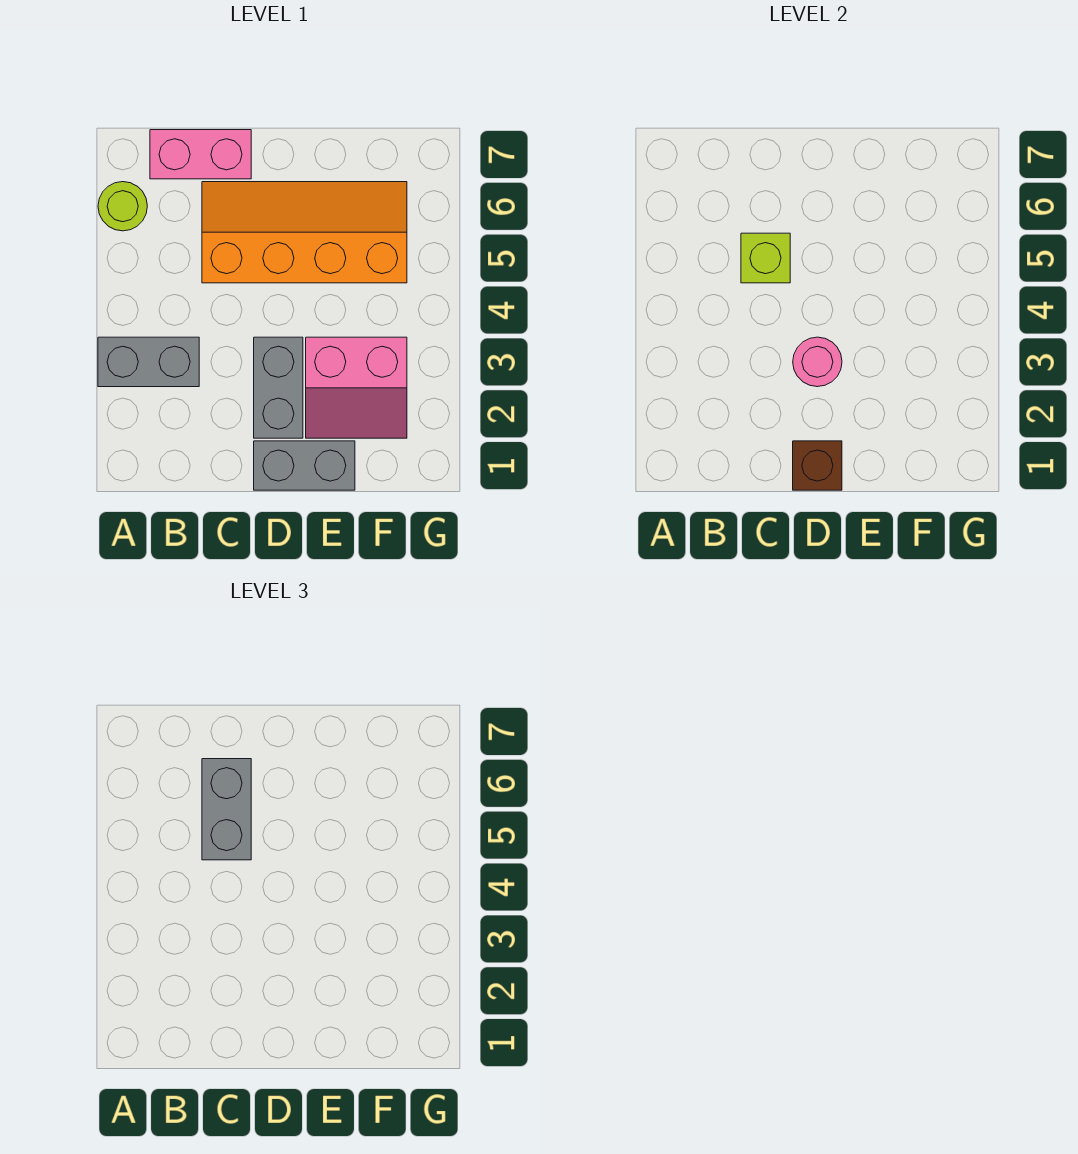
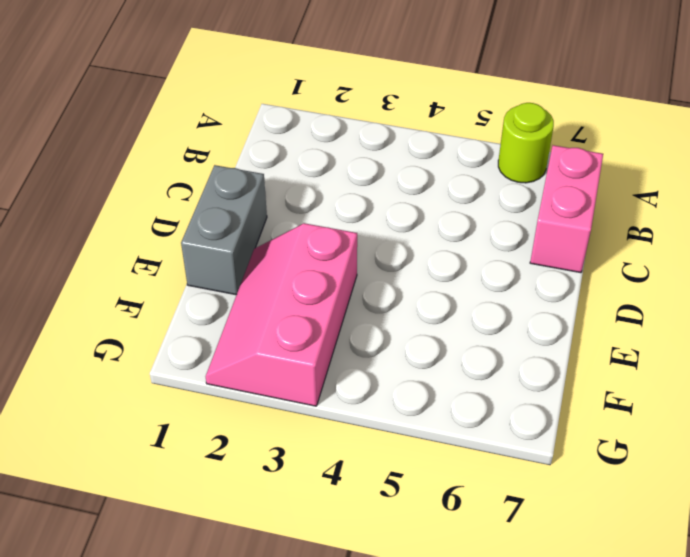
pink slope E2:G3 level 1 top 3 -> pink slope E2:F3 level 1 top 3
none -> grey brick A3:B3 level 1
none -> orange slope C5:F6 level 1 top 5

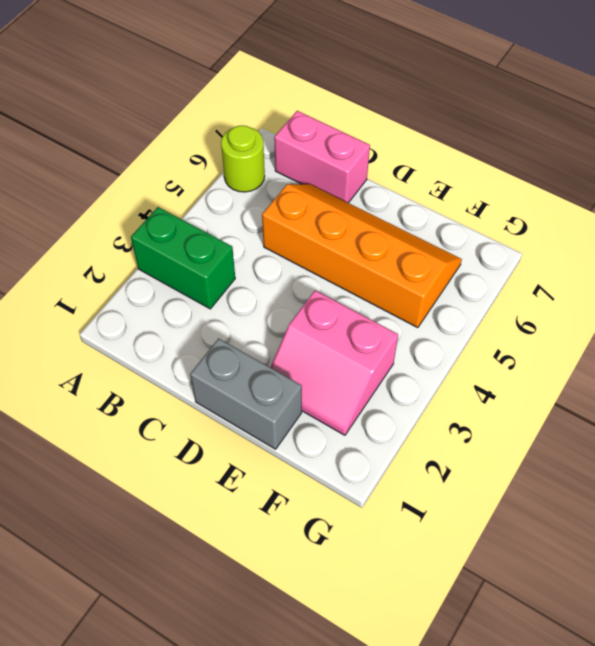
green brick A3:B3 level 1 -> grey brick A3:B3 level 1
none -> grey brick D2:D3 level 1
none -> lime brick C5 level 2

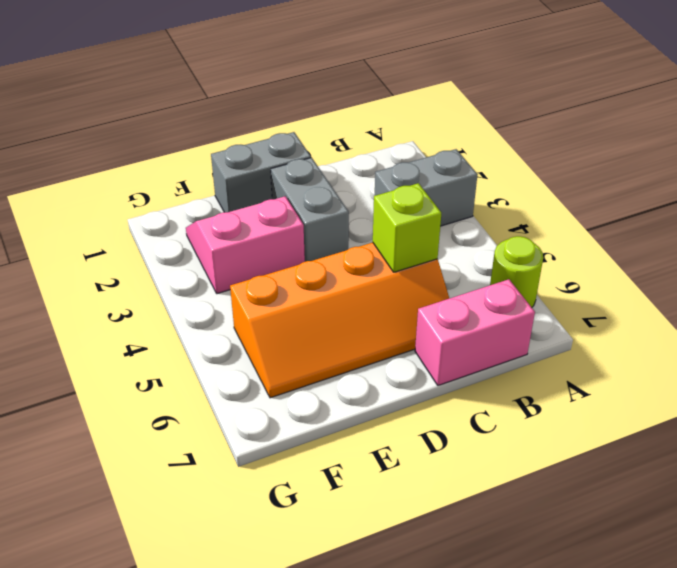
none -> brown brick D1 level 2
none -> pink round brick D3 level 2

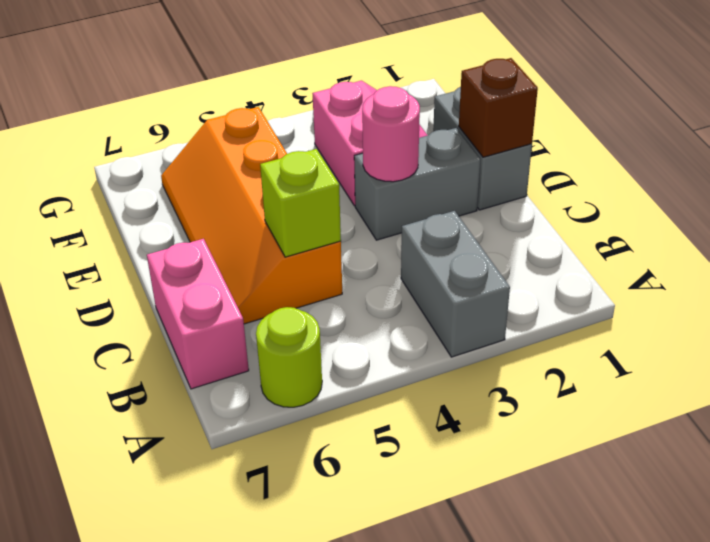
none -> grey brick C5:C6 level 3

